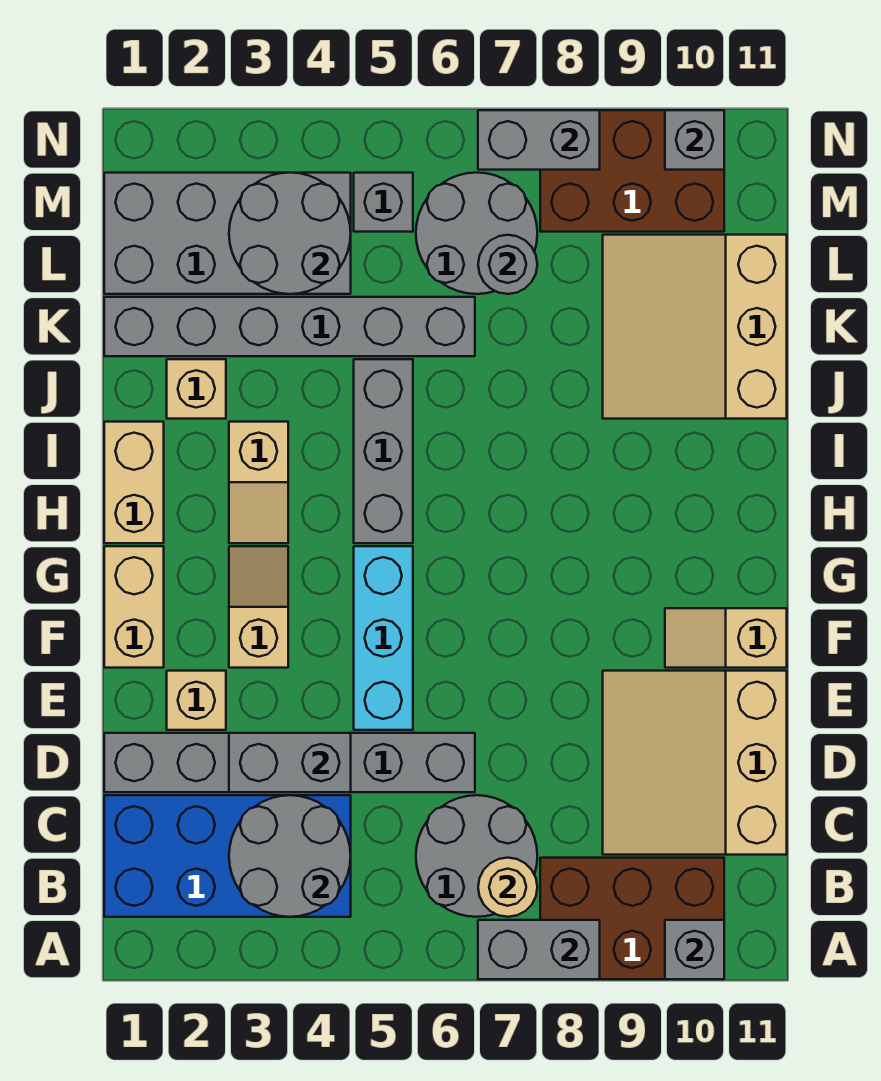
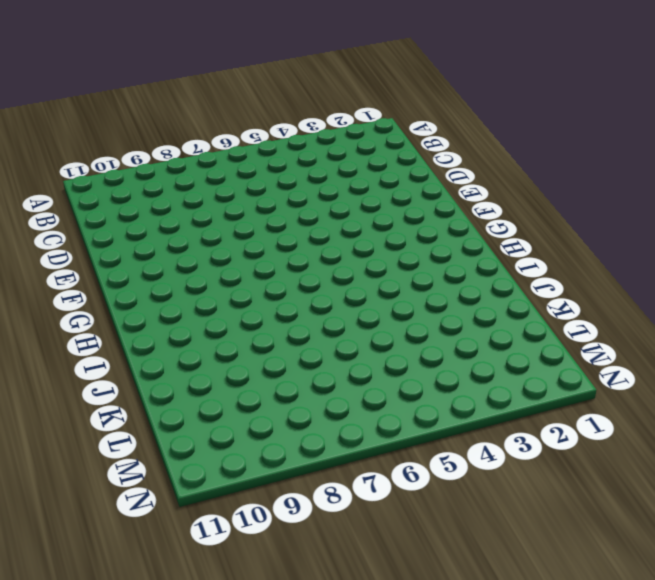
none -> brown brick A8:B10 level 1
none -> blue brick B1:C4 level 1
none -> grey round brick B6:C7 level 1

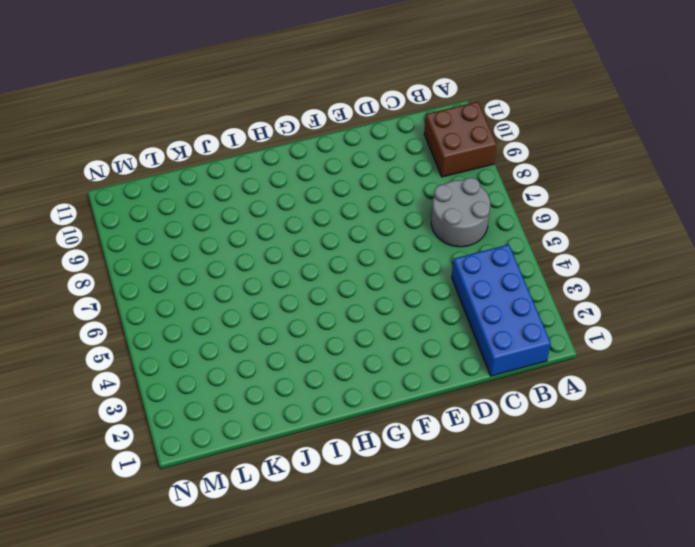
brown brick A9:B10 level 1 -> brown brick A8:B10 level 1
none -> tan slope C9:E11 level 1 top 11
none -> grey brick D1:D6 level 1
none -> tan brick E2 level 1

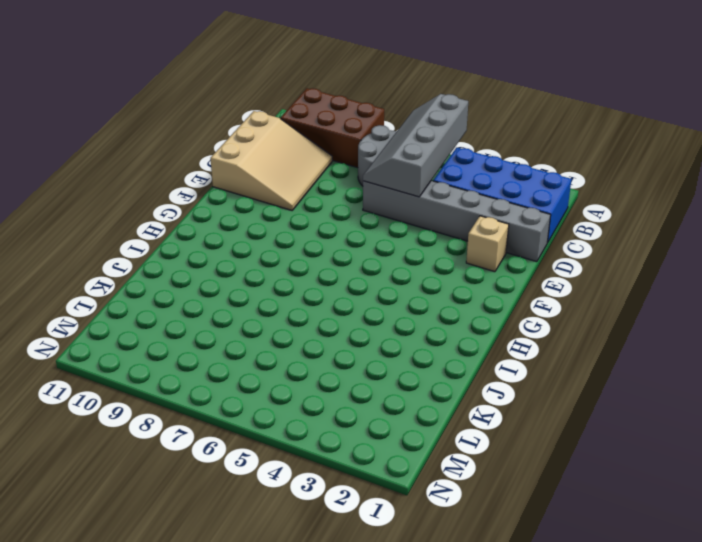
grey slope A5:D6 level 2 top 5 -> none
none -> cyan brick E5:G5 level 1
none -> tan brick F1:G1 level 1
none -> tan slope F3:G3 level 1 top F

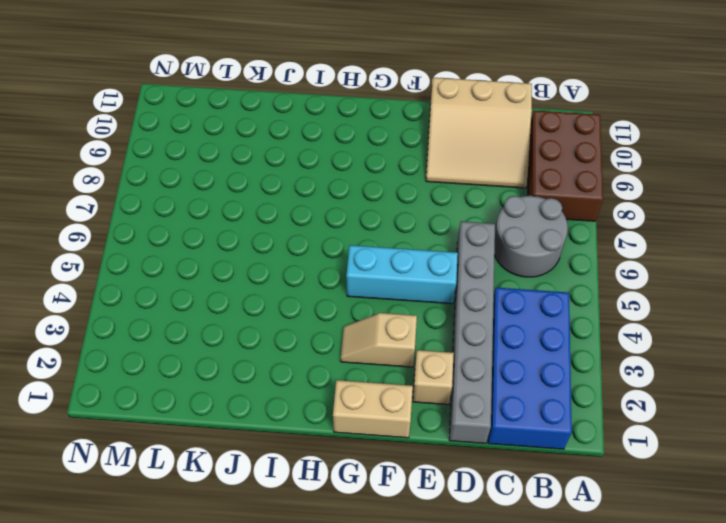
none -> tan slope F10:F11 level 1 top 11
none -> tan brick H1:I1 level 1
none -> tan slope H3:I3 level 1 top I

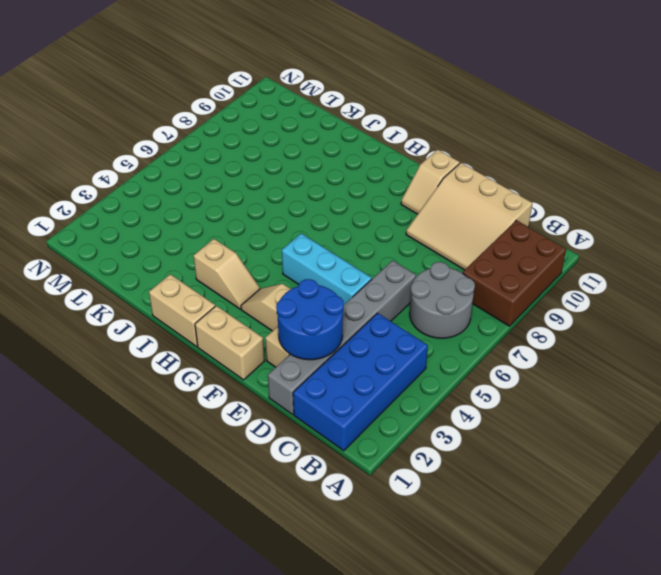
blue round brick D2:E3 level 2 -> grey brick D3:D4 level 2
none -> grey brick H5:J5 level 1
none -> tan brick J2 level 1
none -> tan slope J9:L11 level 1 top 11

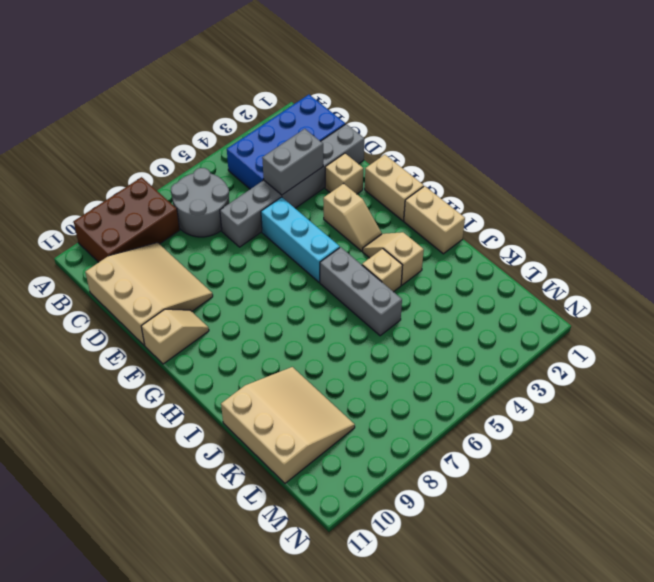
tan brick I4 level 1 -> tan brick J2 level 1
none -> grey brick K1:K6 level 1
none -> grey brick L1:M4 level 1
none -> grey round brick L6:M7 level 1

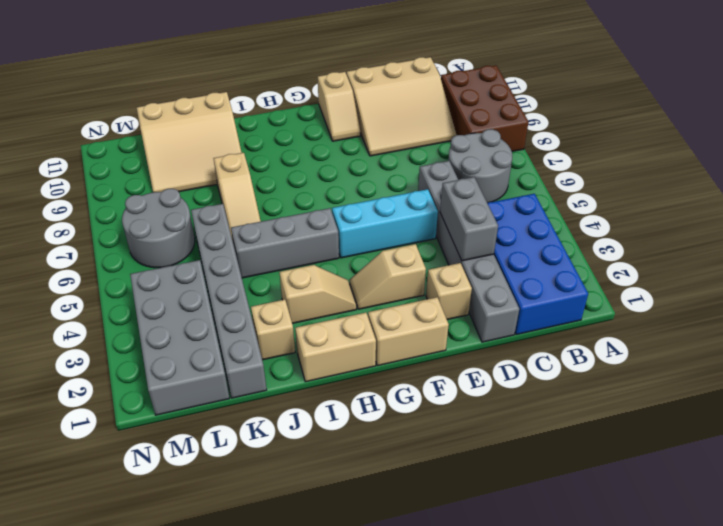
tan slope J6:J8 level 1 top 8 -> none
none -> grey brick M5 level 1
none -> brown brick M8:N10 level 1
none -> grey brick A7:A8 level 2

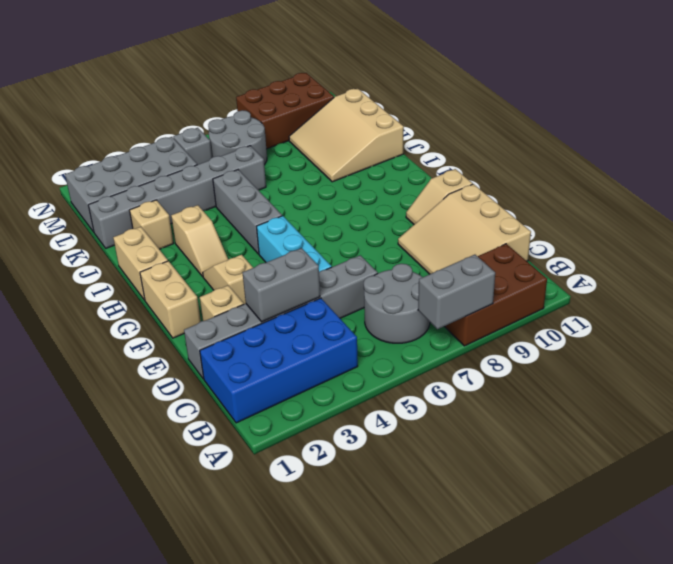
none -> grey brick A10 level 2
none -> grey round brick B3:C4 level 2
none -> tan round brick B7 level 2

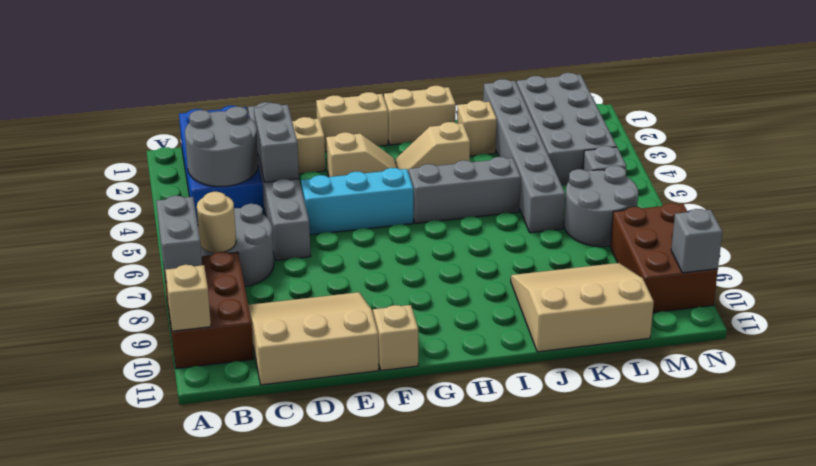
tan brick A10 level 2 -> grey brick A10 level 2
none -> grey round brick L3:M4 level 2
none -> grey round brick L7 level 2
none -> grey brick N7:N8 level 2

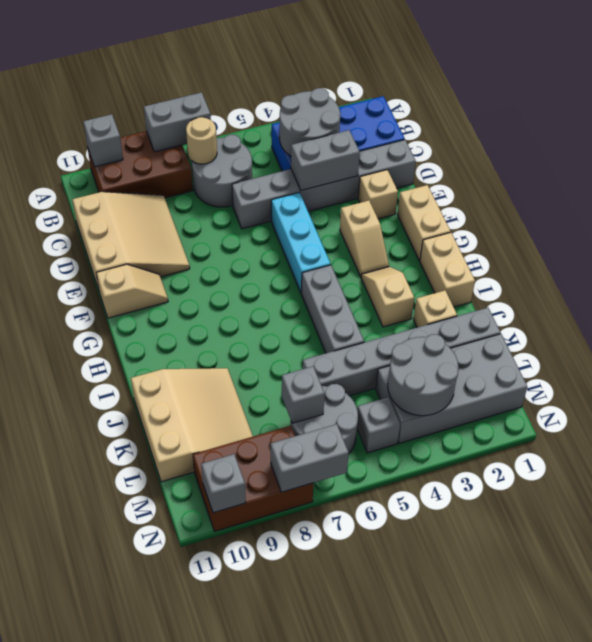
grey brick L7 level 2 -> grey round brick L7 level 2

